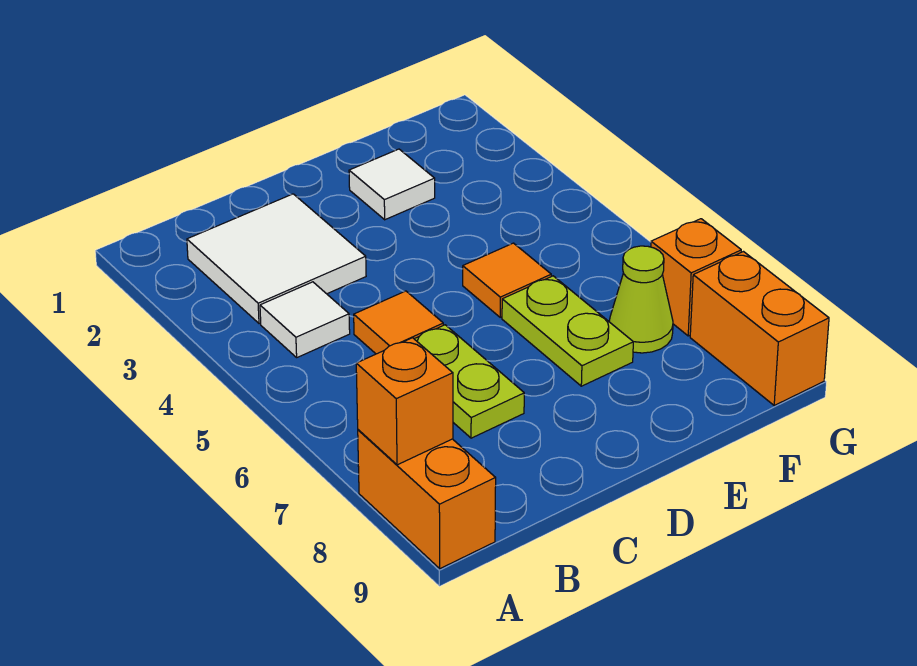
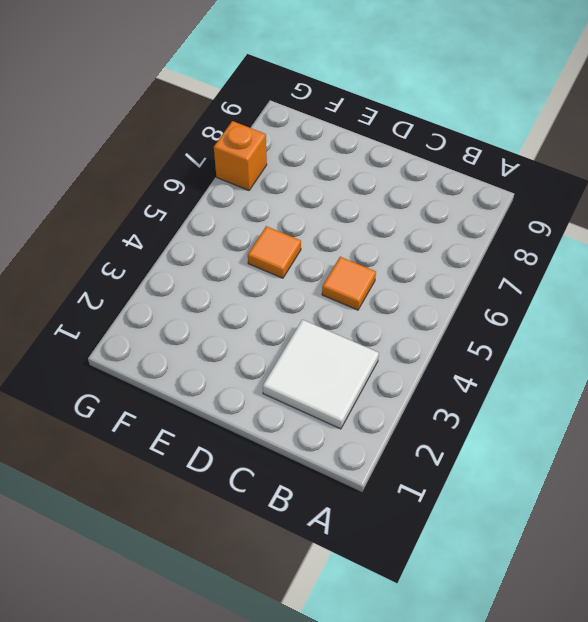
none -> orange brick A8:A9 level 1
none -> white tile B4 level 1
none -> lime plate C6:C7 level 1

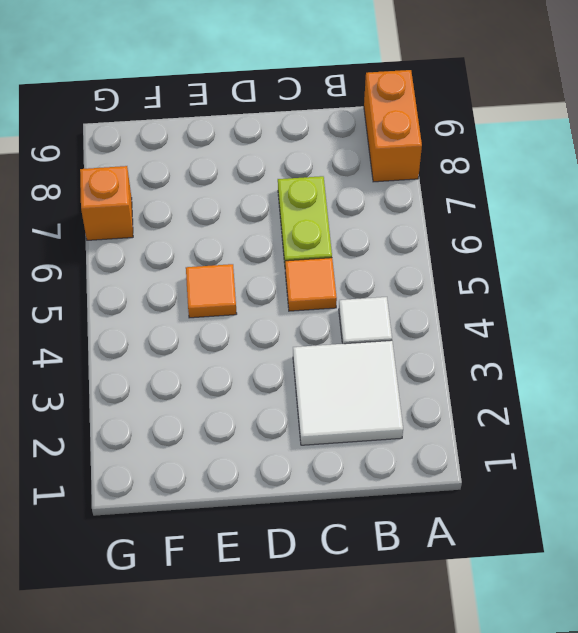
none -> white tile E2 level 1
none -> lime plate E6:E7 level 1
none -> lime cone F7 level 1

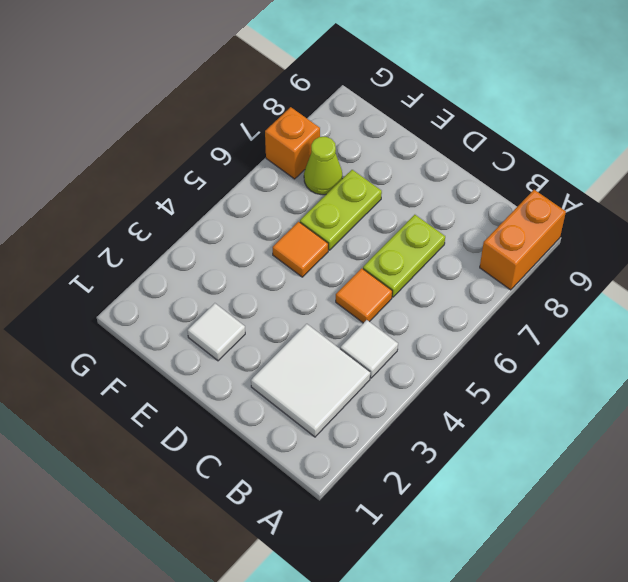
none -> orange brick G8:G9 level 1
none -> orange brick A8 level 2

